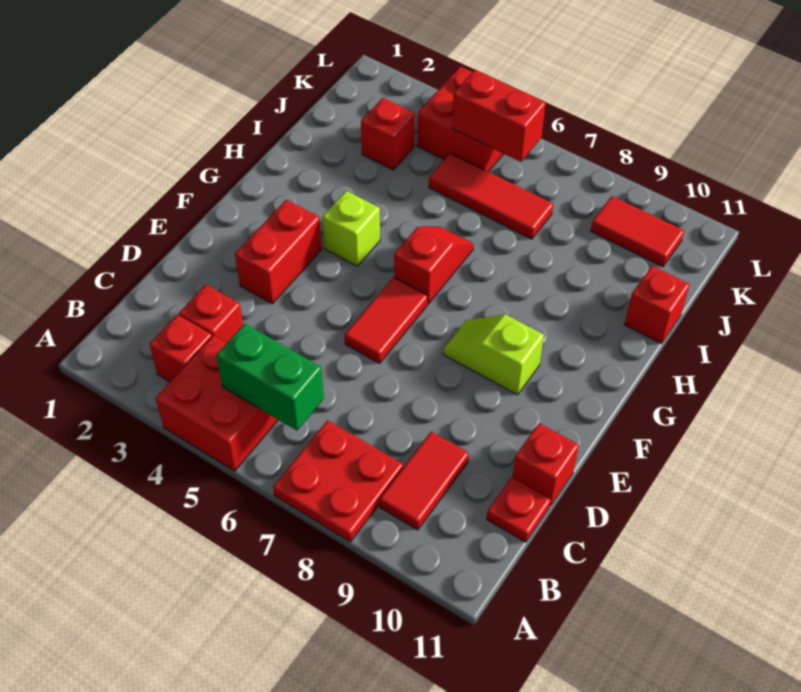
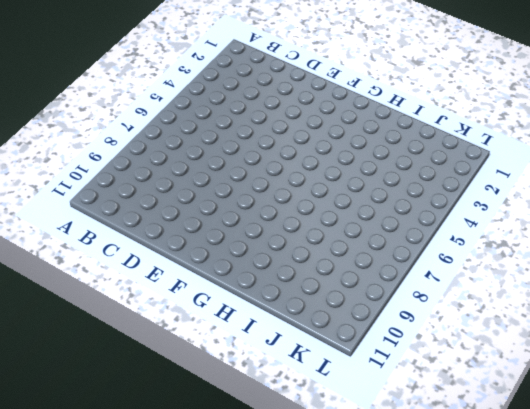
none -> red brick A4:B5 level 1
none -> red plate A7:B8 level 1
none -> red brick B3 level 1

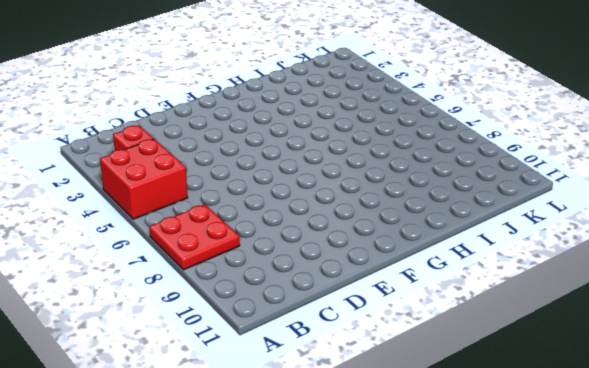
none -> red tile B9:C9 level 1
none -> red brick C3 level 1
none -> red plate C11 level 1

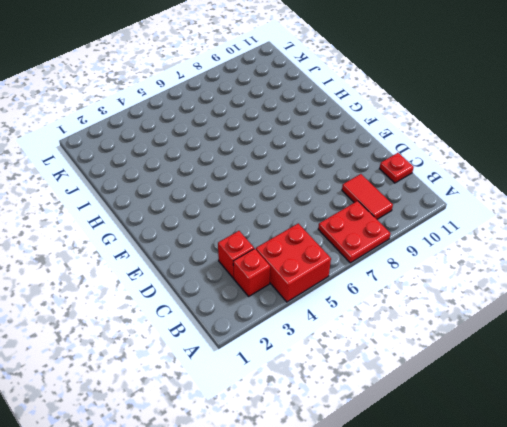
none -> red brick D11 level 1
none -> red brick E3:F3 level 1
none -> red tile E6:F6 level 1

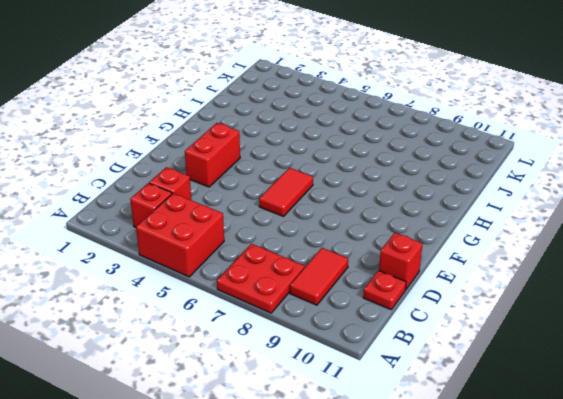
none -> lime slope F8:F9 level 1 top 9
none -> lime brick G4 level 1
none -> red slope G6:H6 level 1 top G

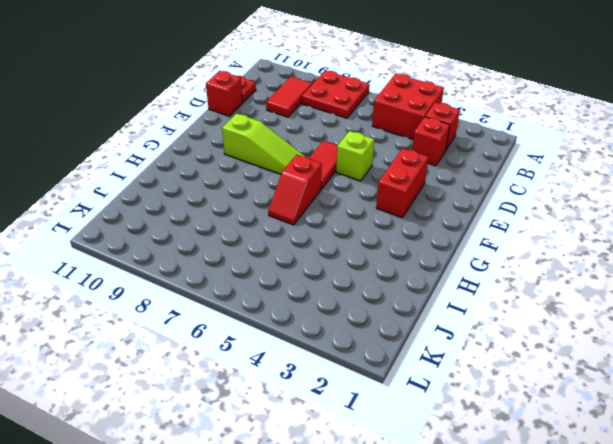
lime brick E5 level 1 -> lime brick G4 level 1
lime slope F7:F9 level 1 top 9 -> lime slope F8:F9 level 1 top 9
none -> red brick I11 level 1
none -> red brick J3 level 1
none -> red tile J5:J7 level 1

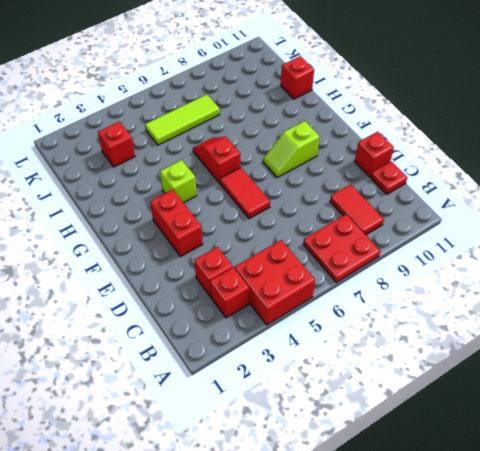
lime tile J5:J7 level 1 -> red tile J5:J7 level 1
none -> red brick K4:L5 level 1
none -> red tile K9:K10 level 1
none -> green brick B5:B6 level 2

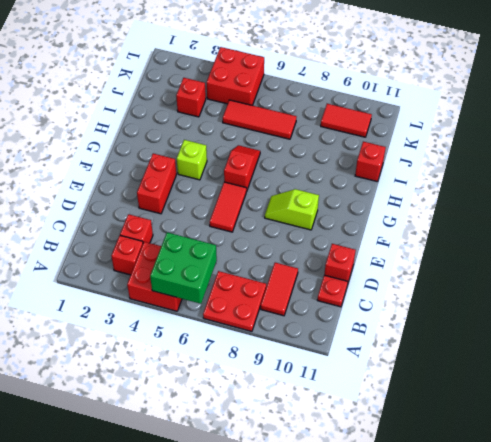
green brick A5:B6 level 2 -> green brick B5:B6 level 2
none -> red brick K5:K6 level 2

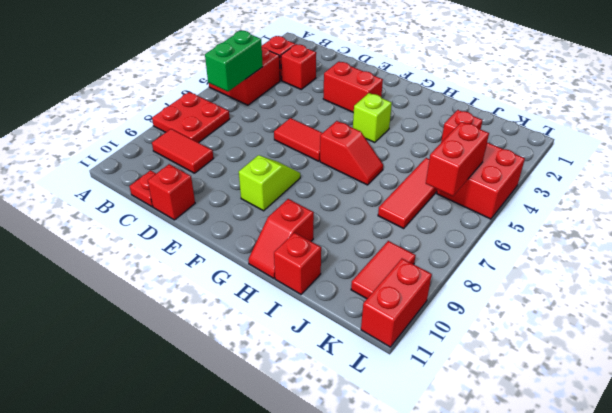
red slope H10:H11 level 1 top 10 -> none
red brick L10:L11 level 1 -> none

